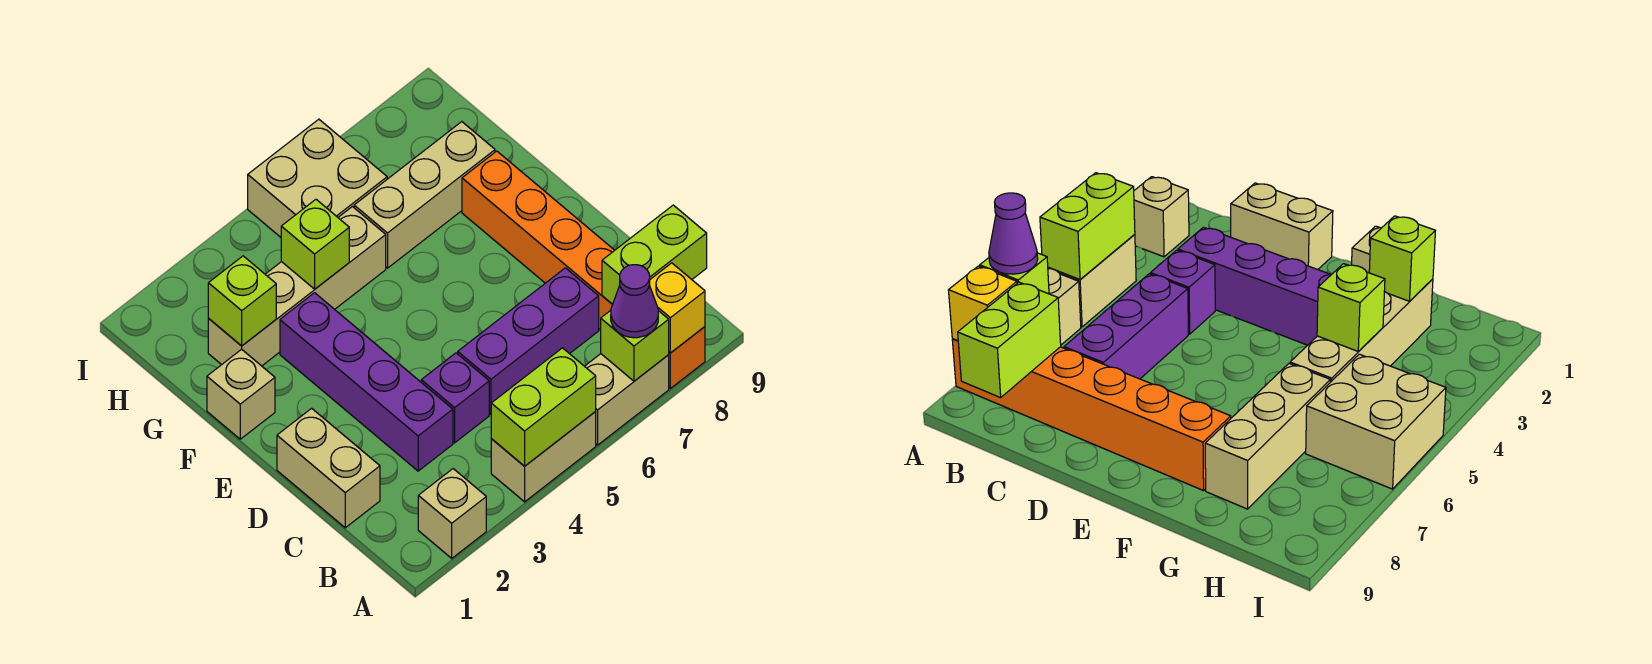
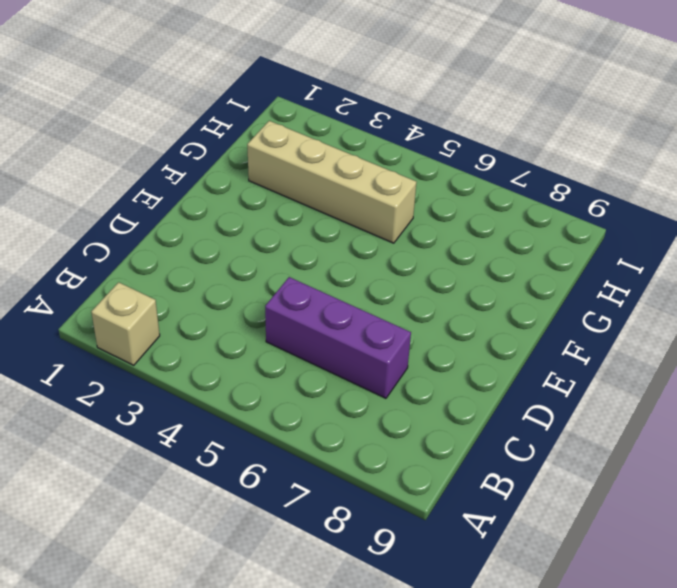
none -> tan brick A4:A5 level 1
none -> tan brick A6:A7 level 1
none -> orange brick A8:F8 level 1

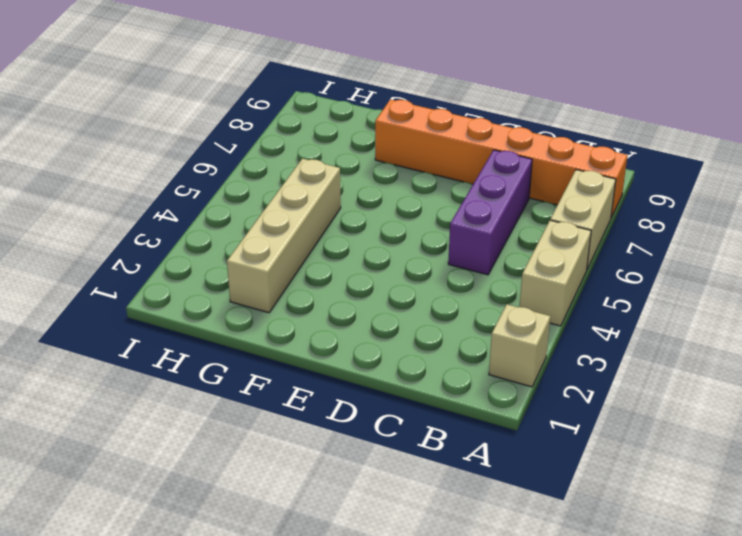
none -> tan brick C1:D1 level 1
none -> purple brick C3:F3 level 1
none -> purple brick C4 level 1

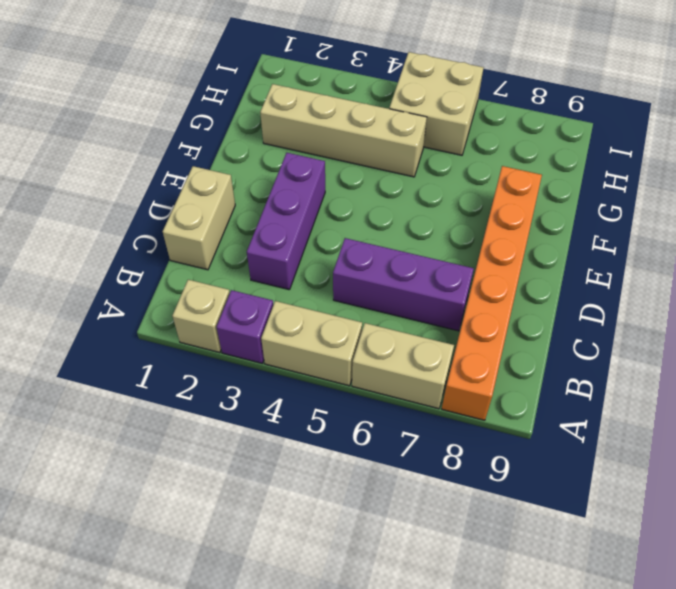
purple brick A3 level 1 -> purple brick C4 level 1
purple brick C3:E3 level 1 -> purple brick C3:F3 level 1
none -> tan brick F1 level 1
none -> tan brick G6:G8 level 1
none -> lime brick A4:A5 level 2

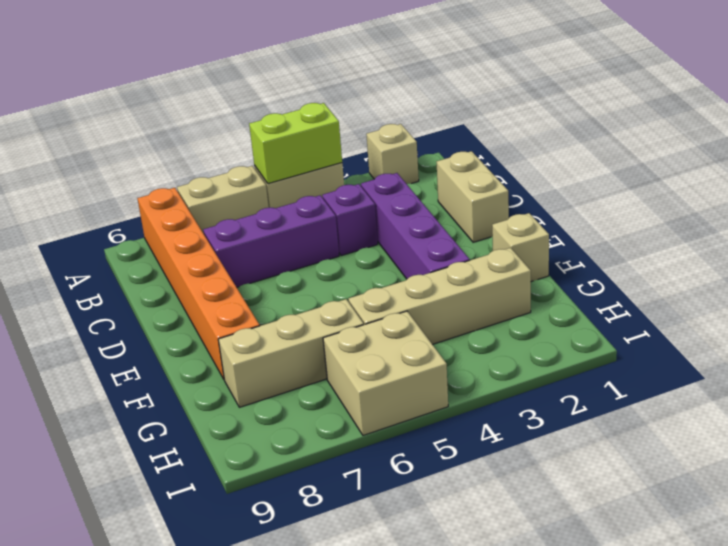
none -> lime brick A7 level 2
none -> yellow brick A8 level 2
none -> lime brick B8:B9 level 2

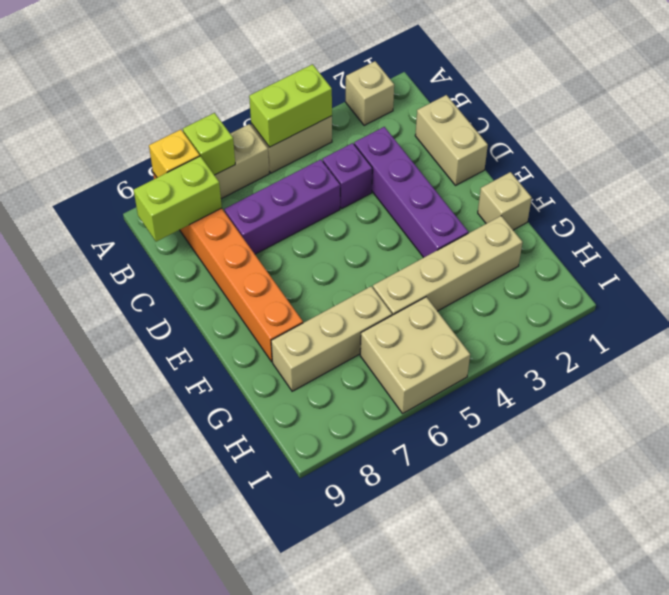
none -> lime brick G2 level 2
none -> lime brick G4 level 2
none -> purple cone A7 level 3

